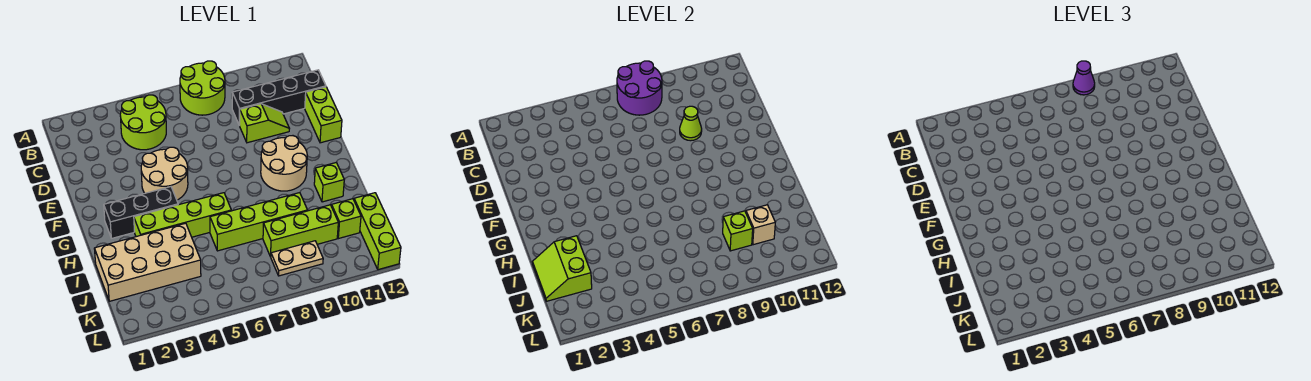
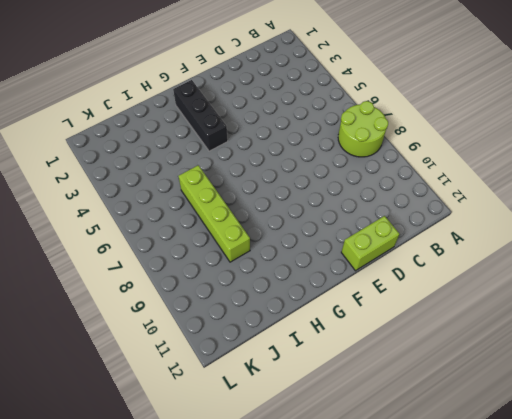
none -> lime round brick B4:C5 level 1
none -> black brick C9:C12 level 1
none -> lime slope D9:D10 level 1 top 9

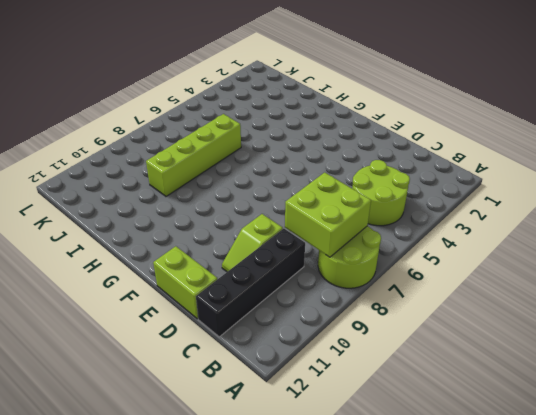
lime brick B7:C8 level 2 -> purple round brick A7:B8 level 2
none -> tan round brick E4:F5 level 1
none -> tan round brick F9:G10 level 1
none -> black brick G2:G4 level 1

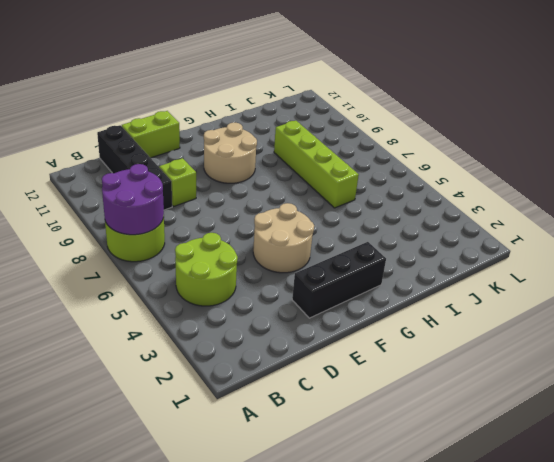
black brick E2:G2 level 1 -> black brick G2:G4 level 1
none -> lime brick H3:H6 level 1
none -> lime brick H11 level 1
none -> tan brick I1:J4 level 1

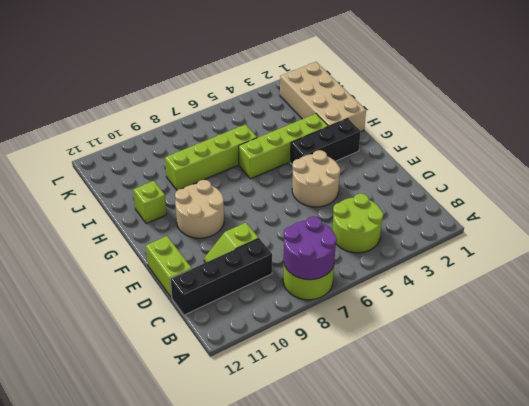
tan brick H1:K2 level 1 -> tan brick I1:J4 level 1
none -> lime brick J8:J10 level 1
none -> lime brick J11 level 1
none -> lime brick J12:L12 level 1

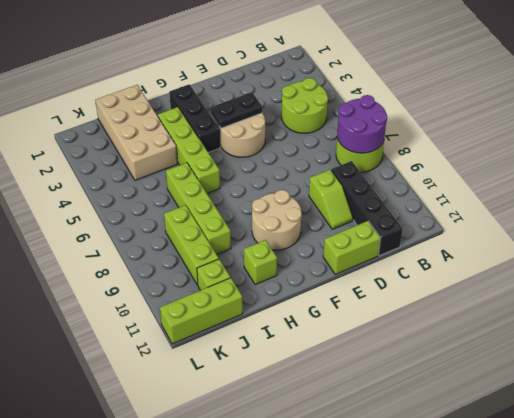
black plate E4:F4 level 2 -> none
none -> tan plate K8:K9 level 1
none -> lime cone D9 level 2
none -> lime slope I1:J2 level 2 top 2

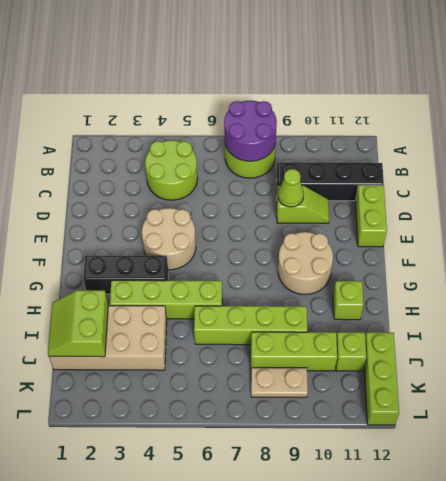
none -> lime brick J9 level 2
none -> tan brick J10 level 2
none -> purple cone A8 level 3

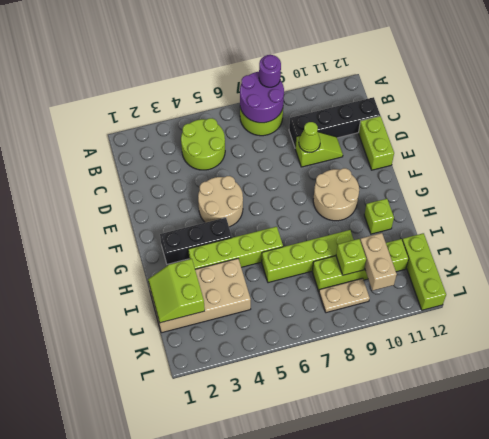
purple round brick A8 level 3 -> purple cone A8 level 3
tan brick J10:K10 level 2 -> tan brick J10 level 2

